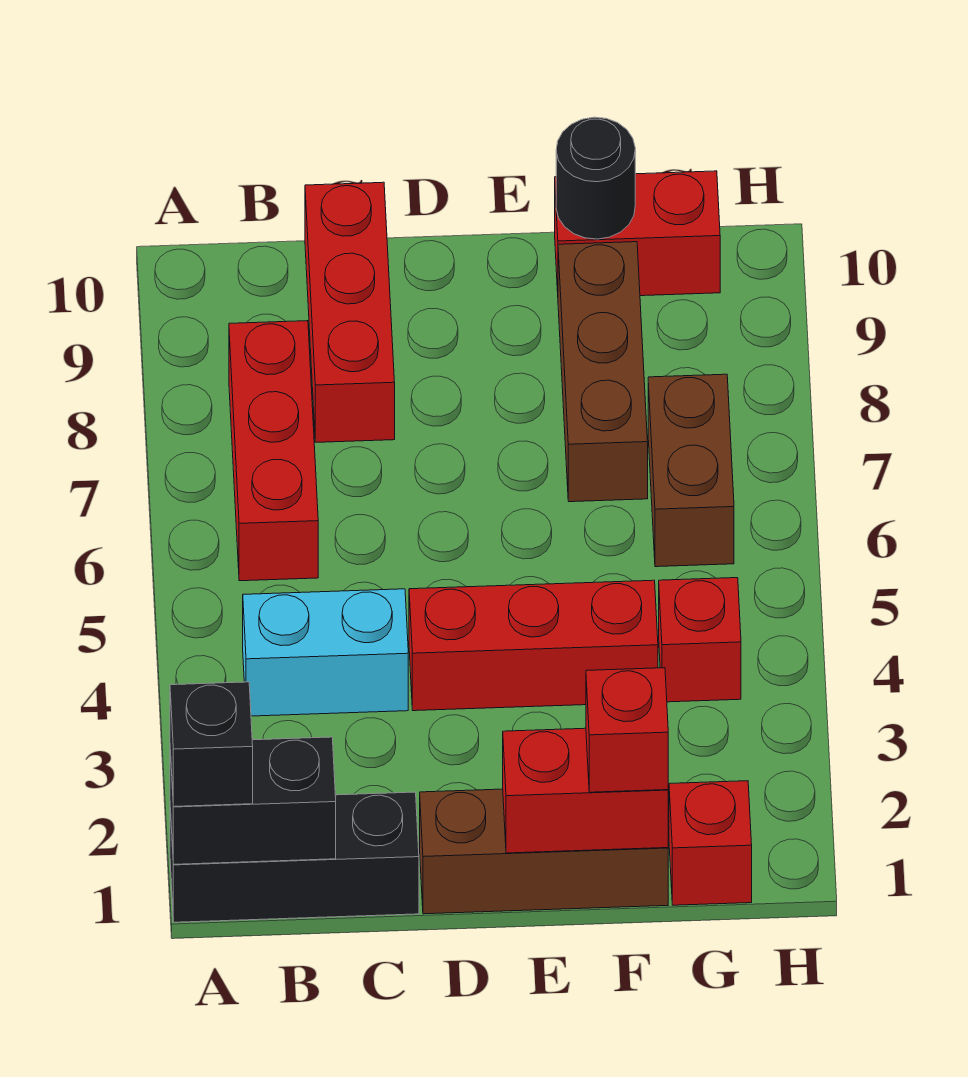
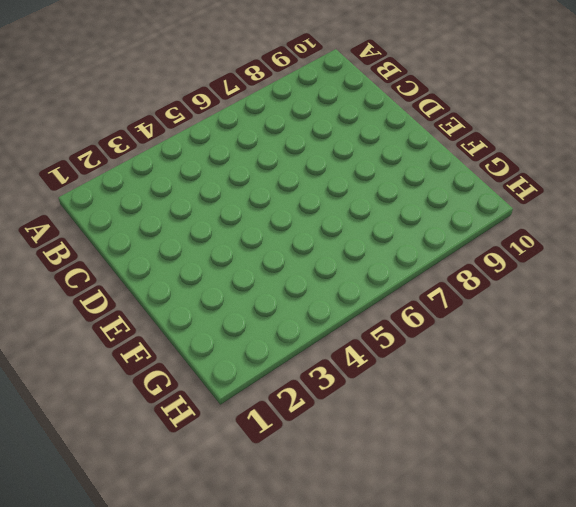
none -> black brick A1:C1 level 1
none -> cyan brick B4:C4 level 1
none -> red brick B6:B8 level 1

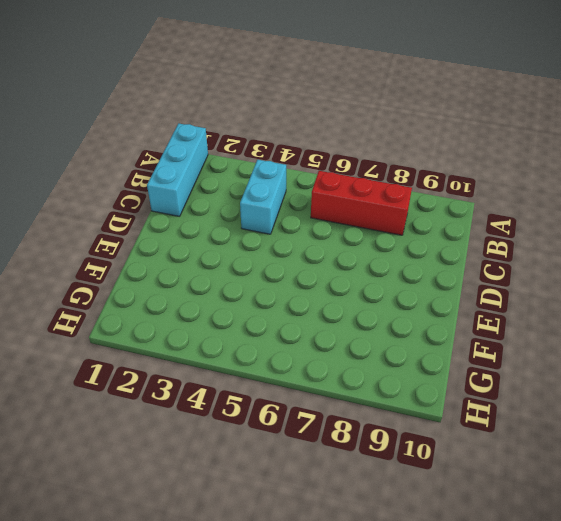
cyan brick A1:C1 level 1 -> black brick A1:C1 level 1
none -> red brick C8:C10 level 1
none -> brown brick D1:F1 level 1
none -> red brick D4:F4 level 1

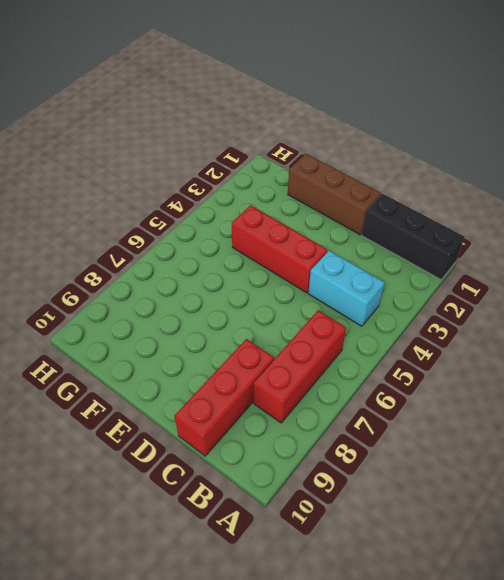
none -> brown brick F7:F9 level 1
none -> red brick F10:G10 level 1
none -> red brick G1 level 1

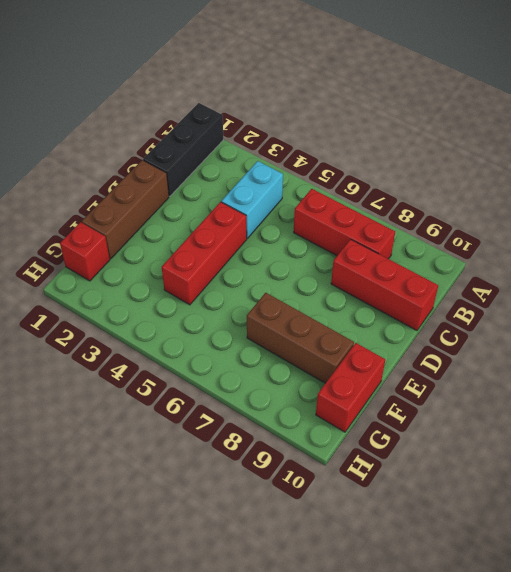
none -> red brick G4 level 1
none -> brown brick G6:G7 level 1
none -> black brick A1:B1 level 2

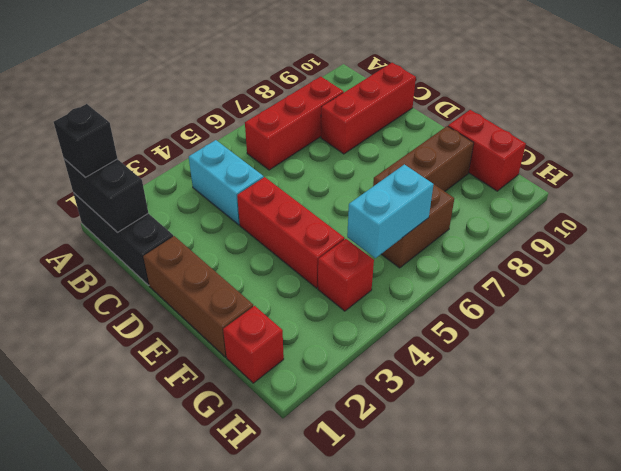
cyan brick G5:G6 level 2 -> none
none -> red brick E1:F1 level 2
none -> black round brick F10 level 2
none -> red brick F1 level 3

